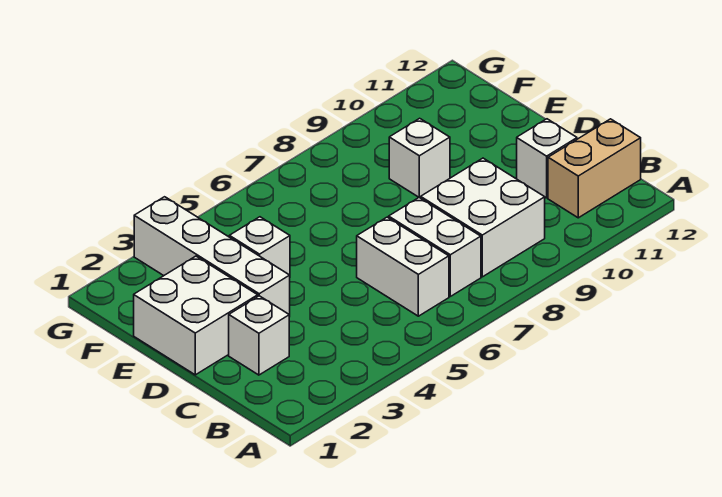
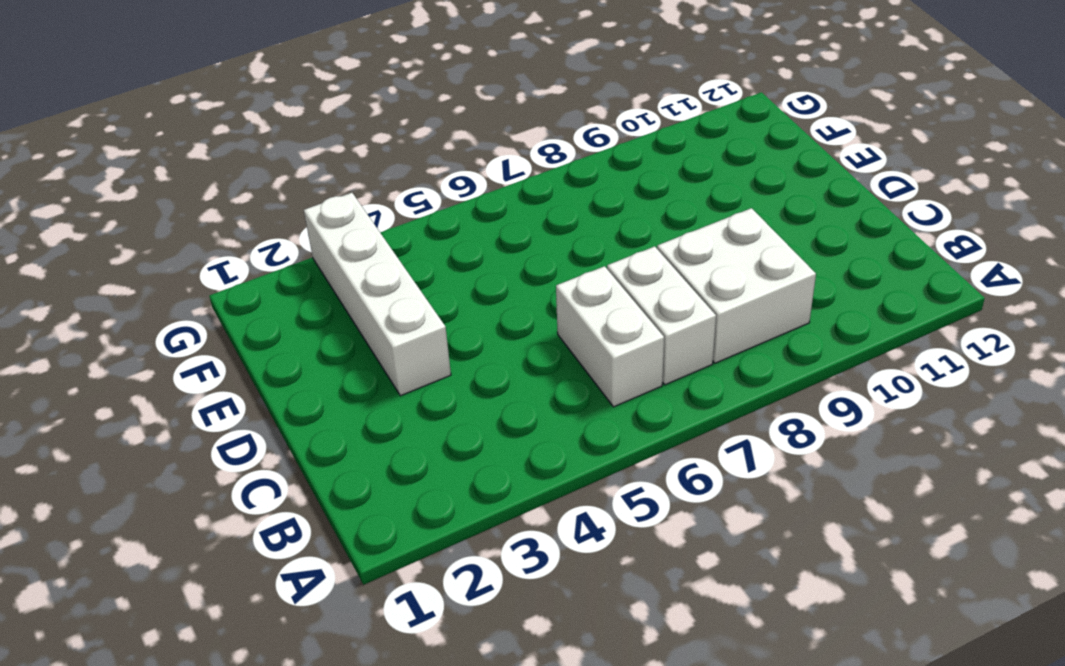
none -> tan brick B11:B12 level 1
none -> white brick C2 level 1

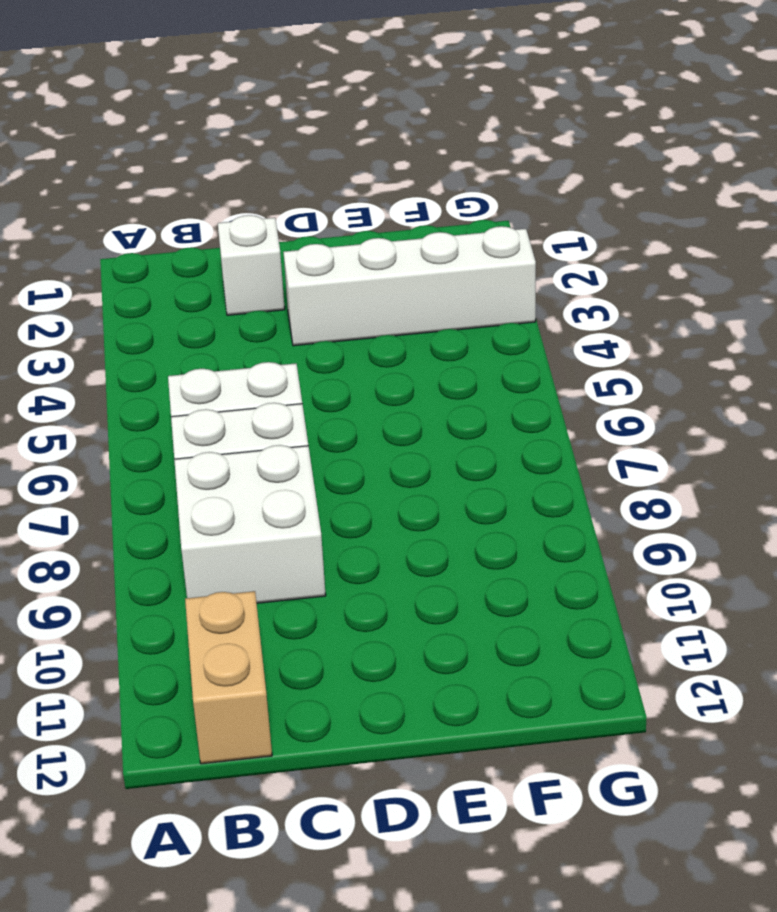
none -> white brick C11 level 1
none -> white brick D1:E2 level 1

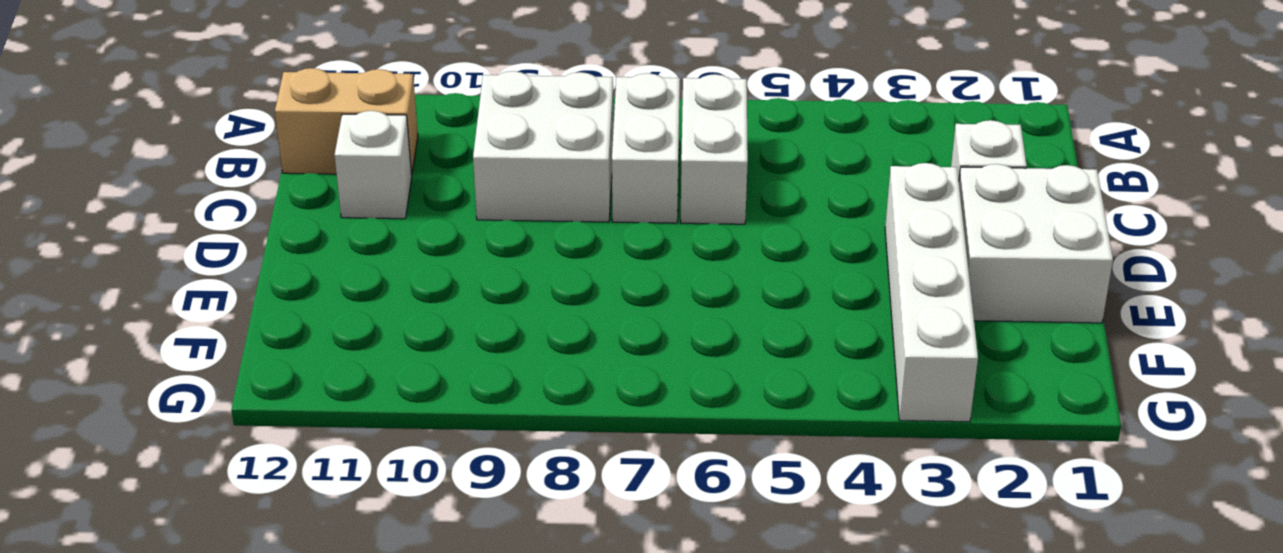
none -> white brick E4 level 1
none -> white brick E9 level 1

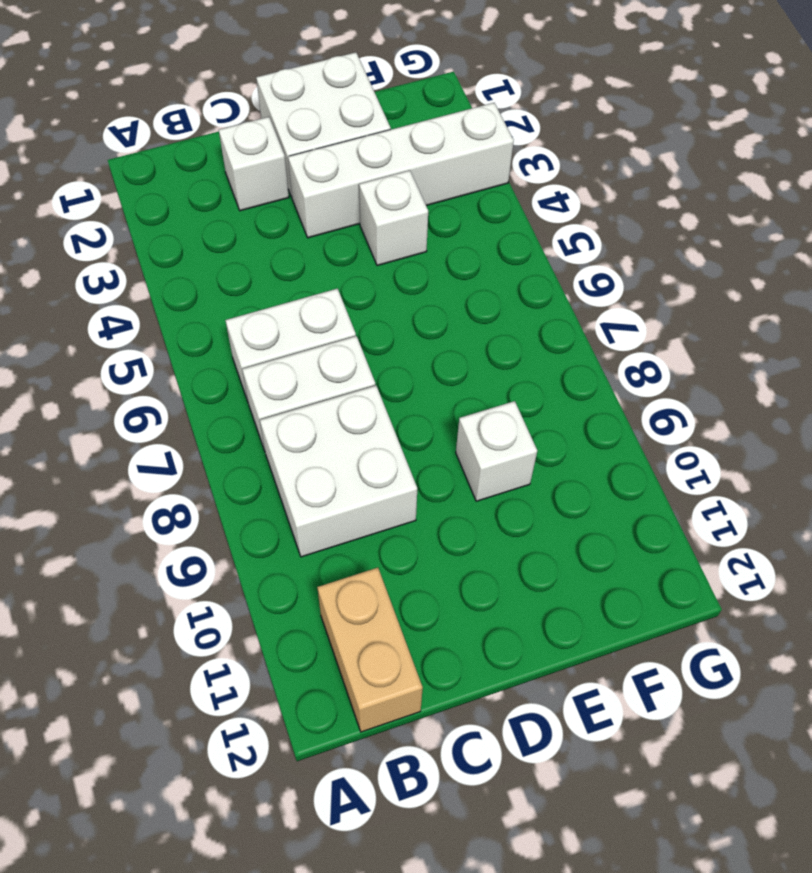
none -> white brick C11 level 1

